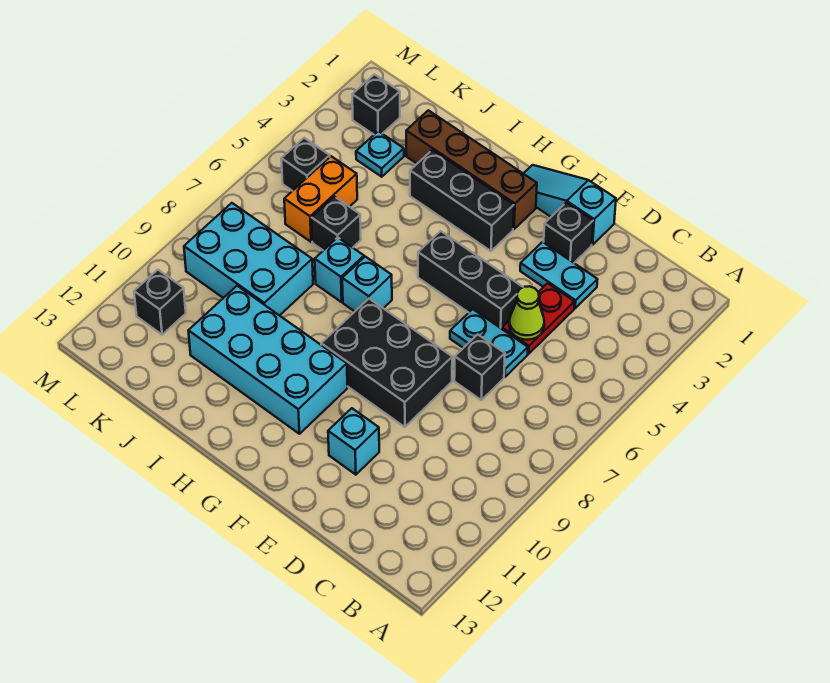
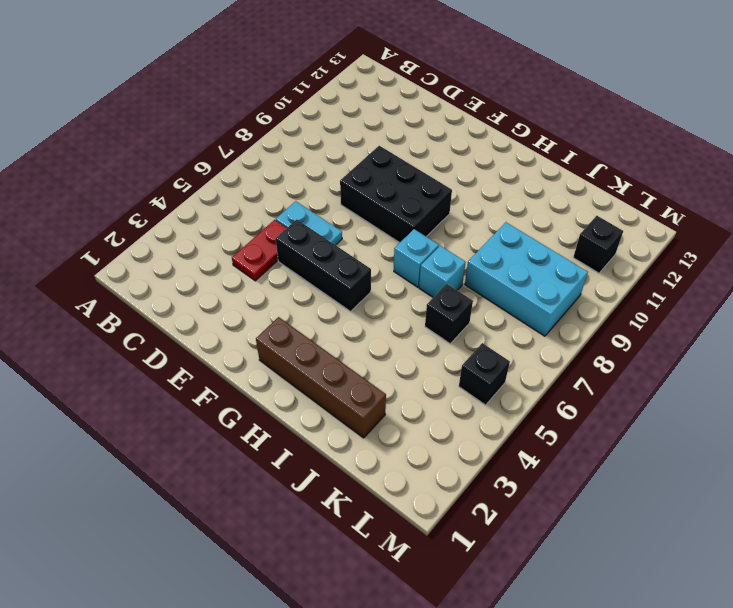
none -> cyan plate D3:E3 level 1
none -> black brick D7 level 1
none -> cyan slope E1:G1 level 1 top E

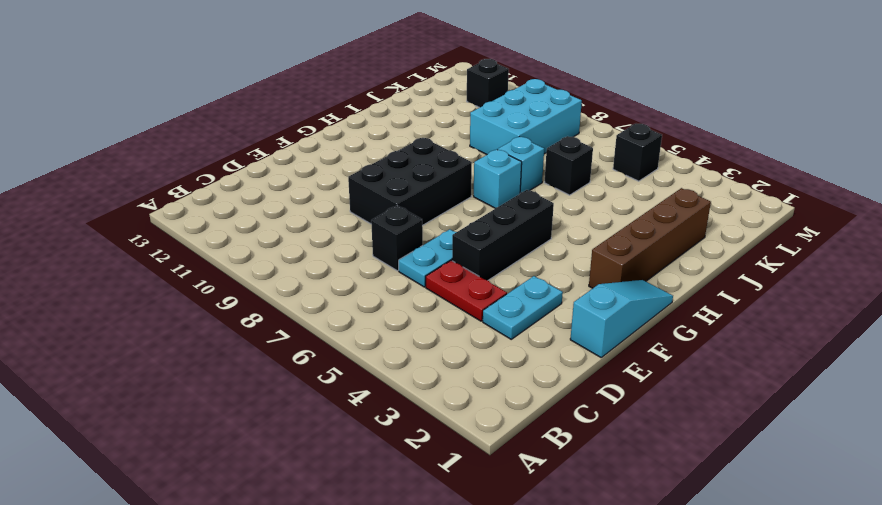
none -> black brick E2 level 1
none -> cyan brick E11 level 1
none -> black brick G3:I3 level 1

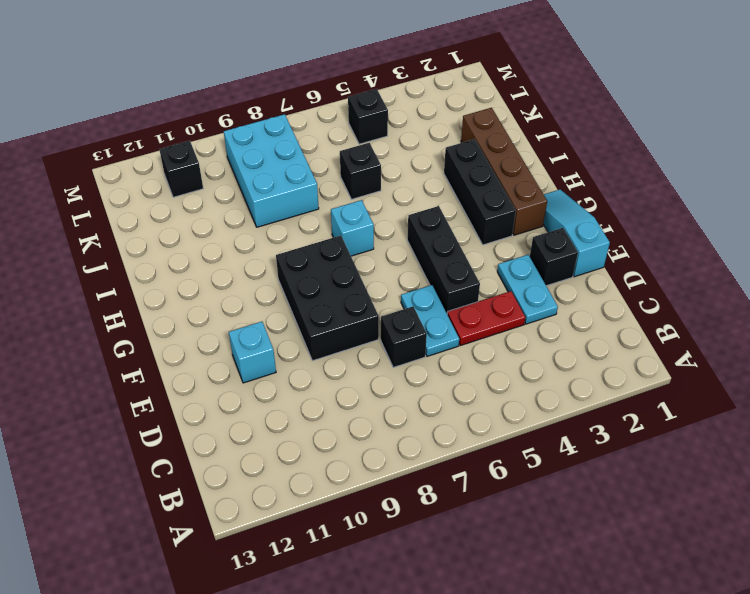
none -> cyan brick G10:J11 level 1
none -> cyan brick I7 level 1
none -> cyan plate K3 level 1

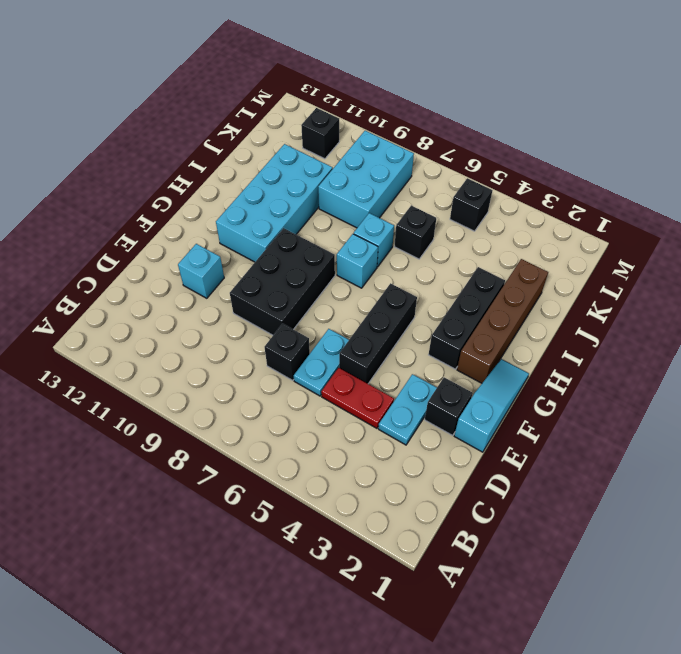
none -> cyan plate K3 level 1
none -> orange brick K5:K6 level 1
none -> black brick L2 level 1

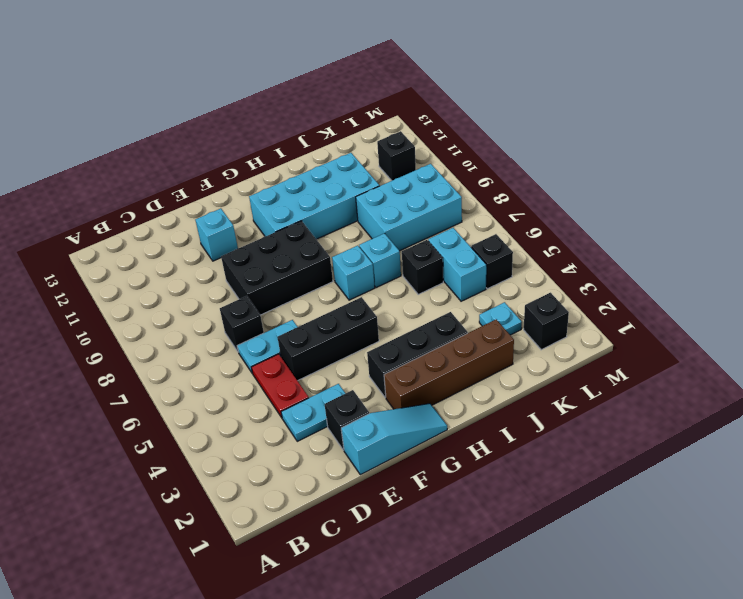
cyan brick K5:K6 level 1 -> orange brick K5:K6 level 1
none -> lime cone D5 level 2

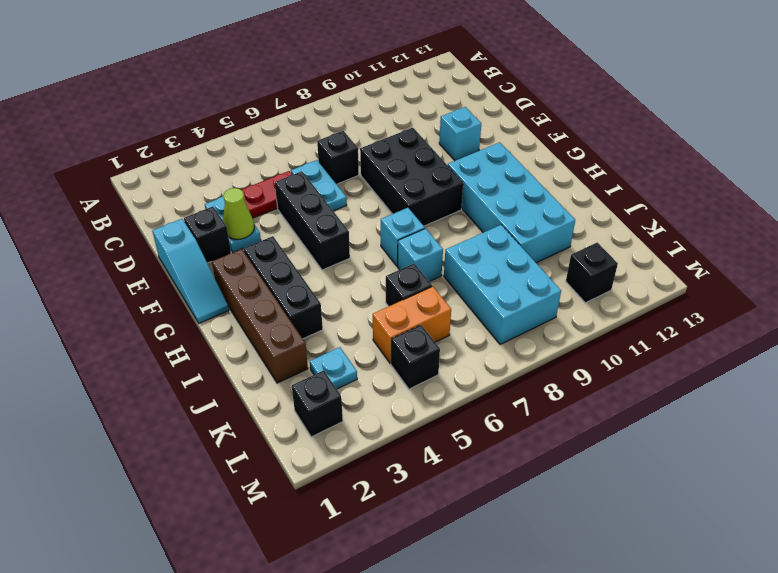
lime cone E3 level 2 -> lime cone D5 level 2

